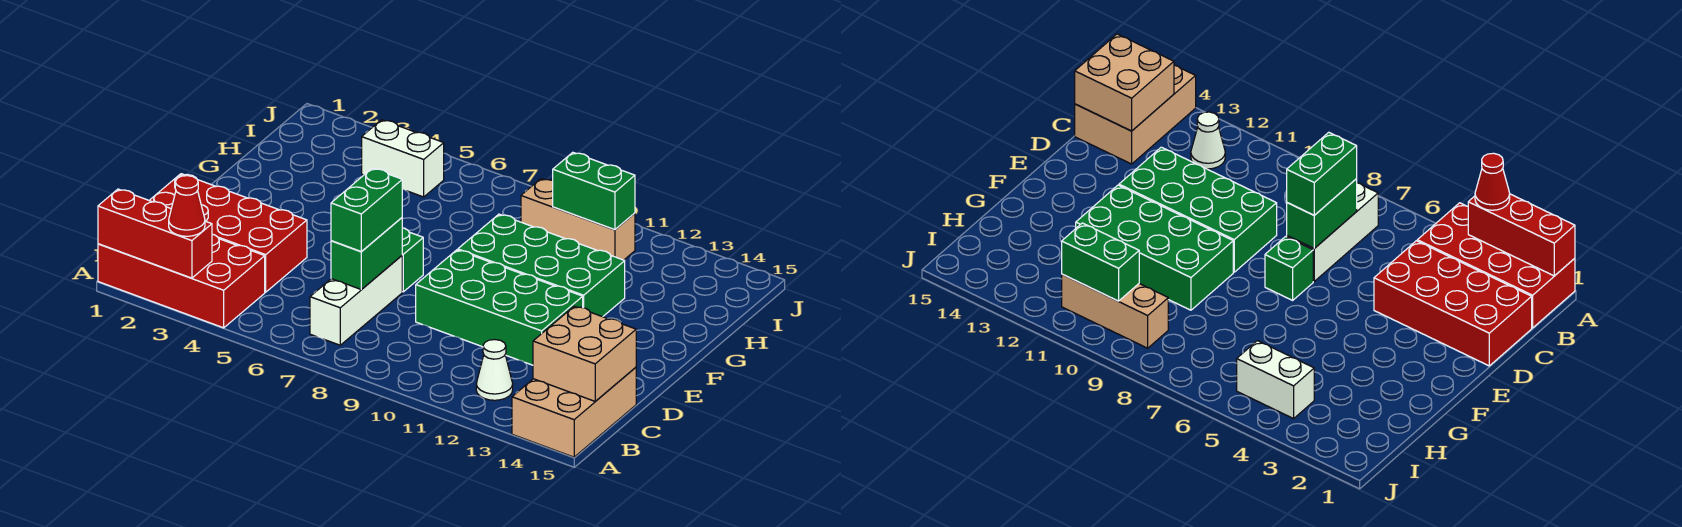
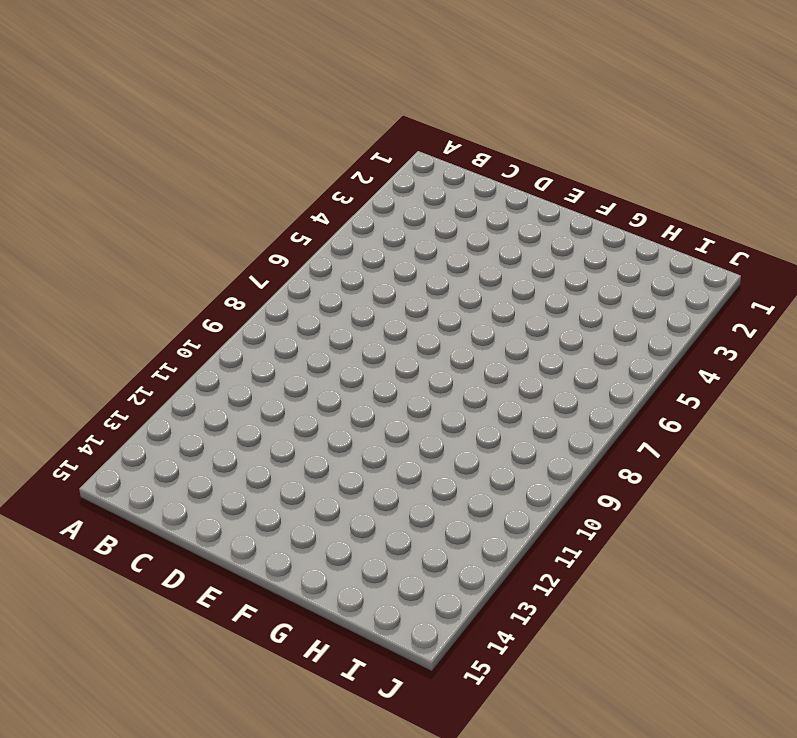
none -> red brick A1:B4 level 1
none -> tan brick A14:C15 level 1
none -> white brick B7:D7 level 1

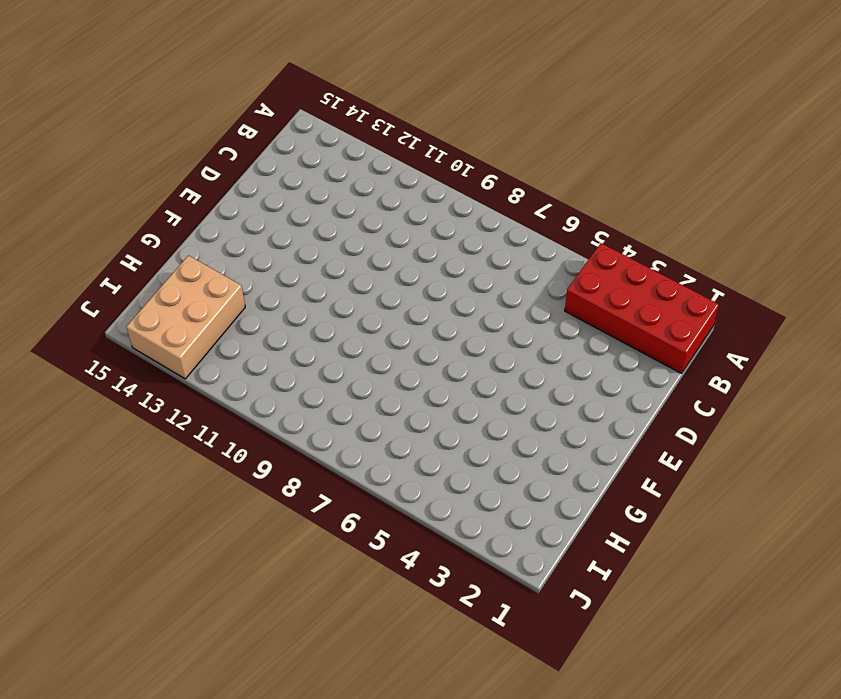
tan brick H13:J14 level 1 -> tan brick A14:C15 level 1
none -> white brick B7:D7 level 1
none -> white cone B12 level 1
none -> red brick C1:D4 level 1

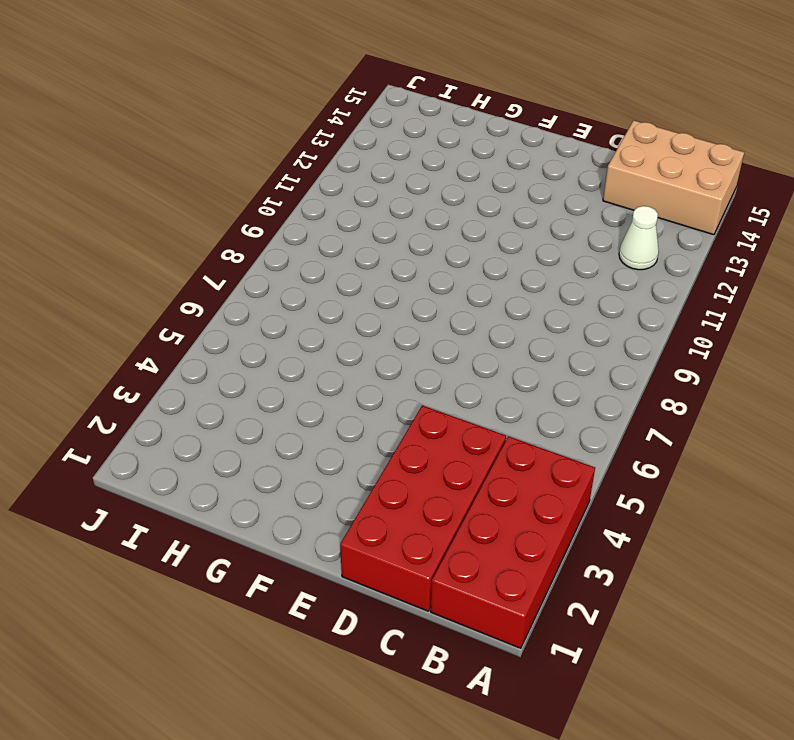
none -> white brick B7:D7 level 1
none -> green brick D9:E12 level 1
none -> green brick E7 level 1

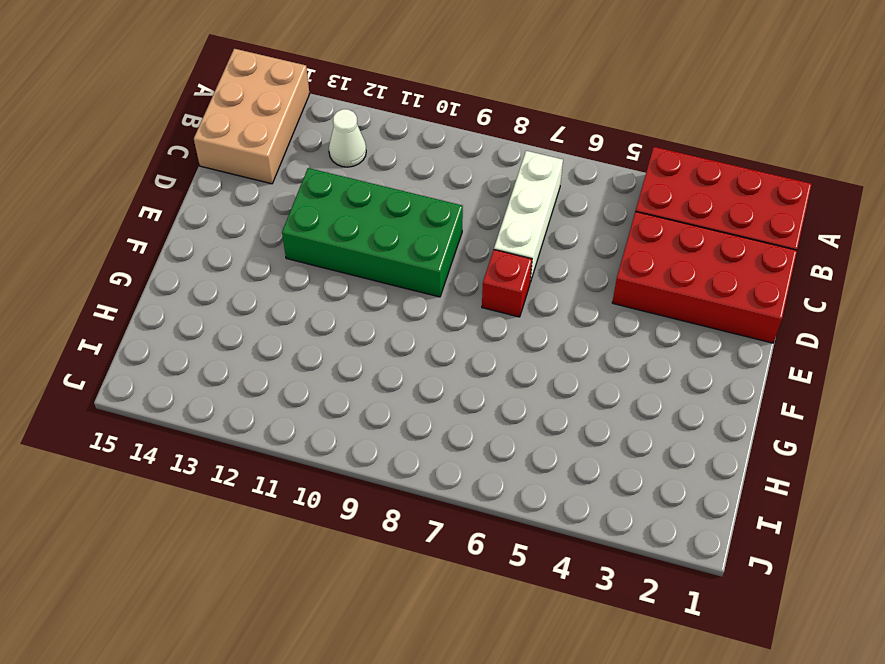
red brick E7 level 1 -> green brick E7 level 1
none -> green brick F9:G12 level 1
none -> white brick I4:I5 level 1
none -> tan brick I9:I11 level 1

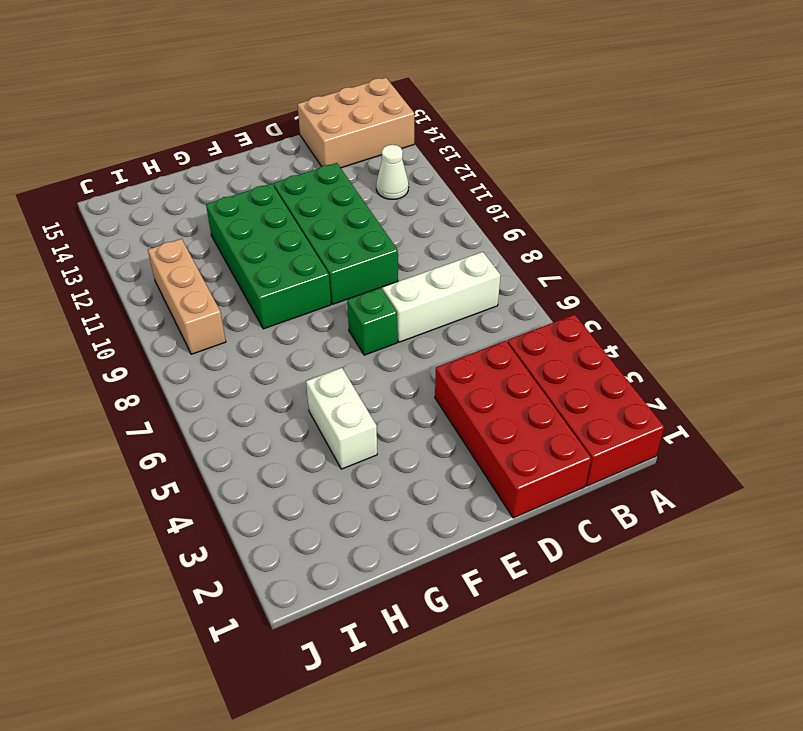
white brick G4:G5 level 1 -> white brick I4:I5 level 1
none -> red brick A1:A3 level 2
none -> tan brick B14:C15 level 2
none -> green brick C7:D7 level 2

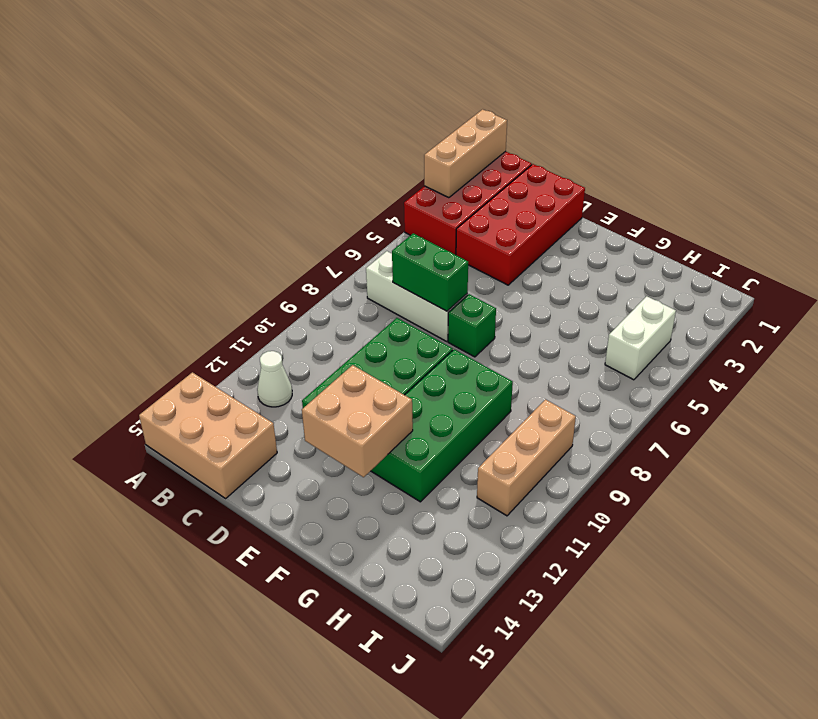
tan brick A1:A3 level 2 -> red brick A1:A3 level 2
tan brick E12:F13 level 2 -> tan brick B14:C15 level 2
none -> green brick I10:I11 level 2
none -> red cone A3 level 3
none -> green brick C7:D7 level 3

